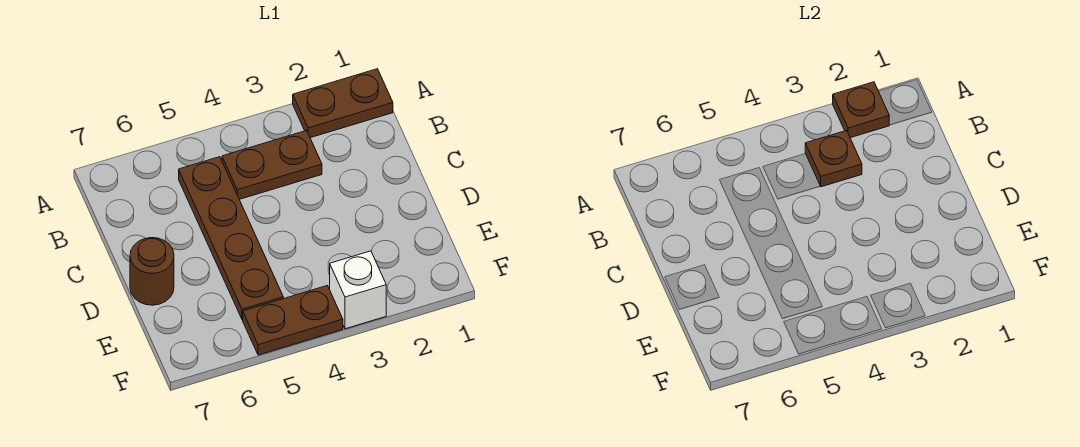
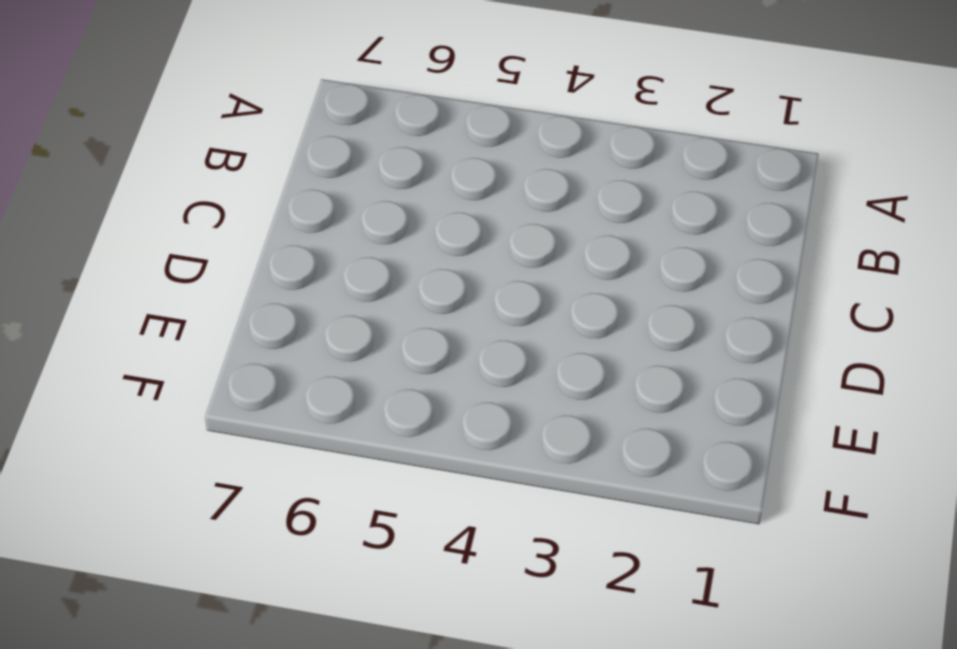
none -> brown plate A1:A2 level 1
none -> brown plate B3:B4 level 1

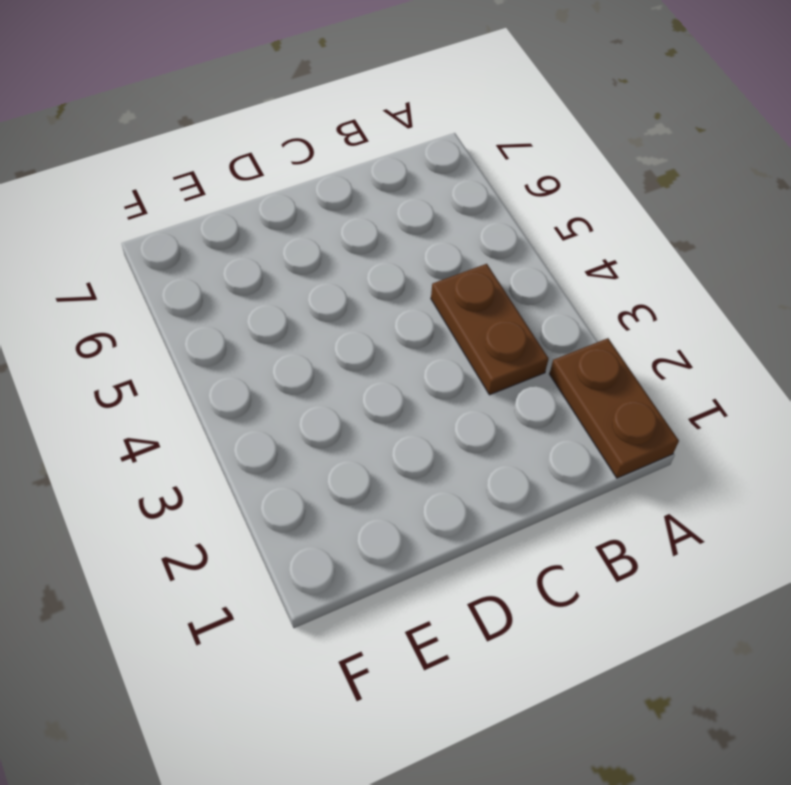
none -> brown plate B5:E5 level 1
none -> brown round brick D7 level 1

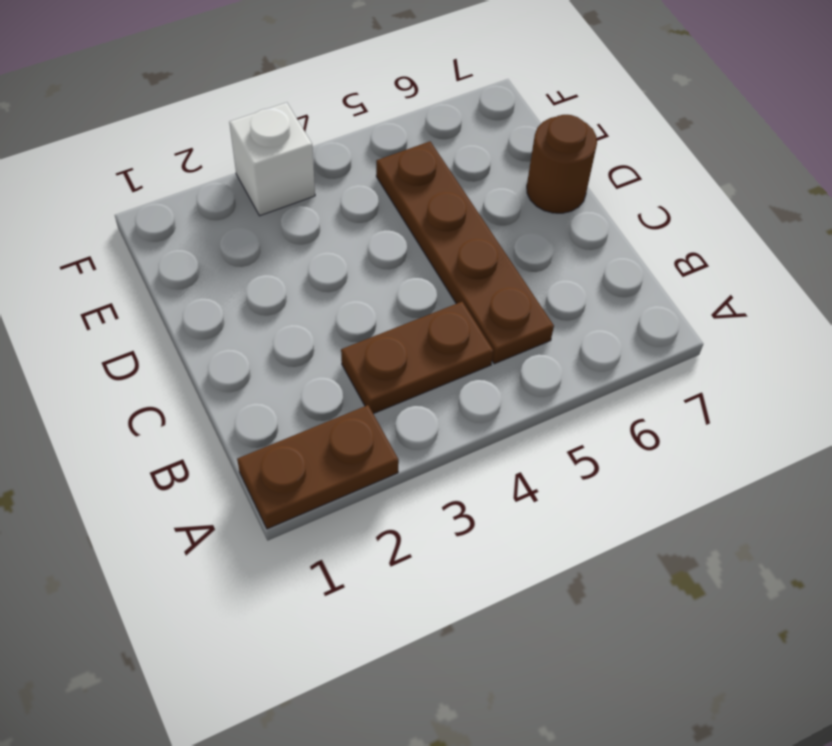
none -> brown plate F4:F5 level 1
none -> brown plate A2 level 2

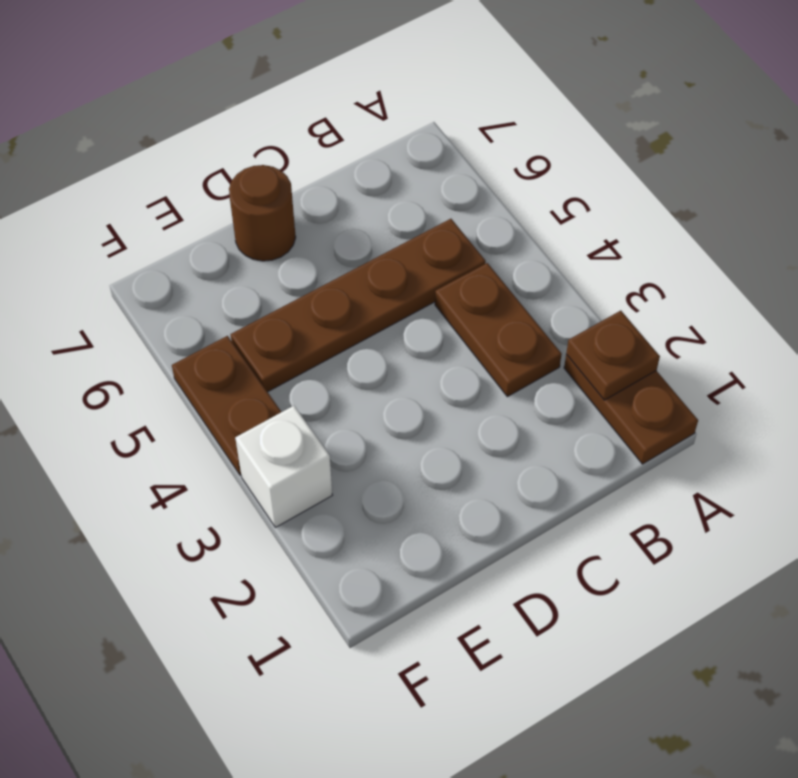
none -> brown plate B3 level 2

